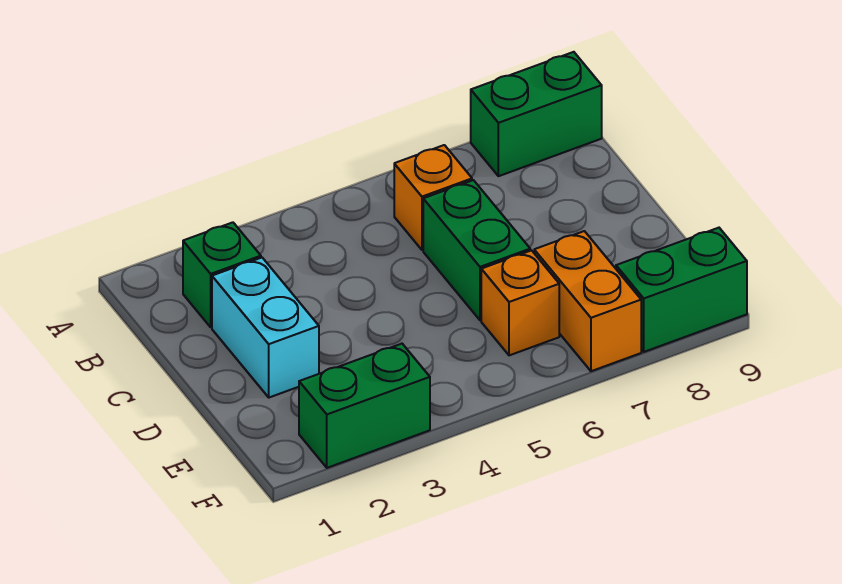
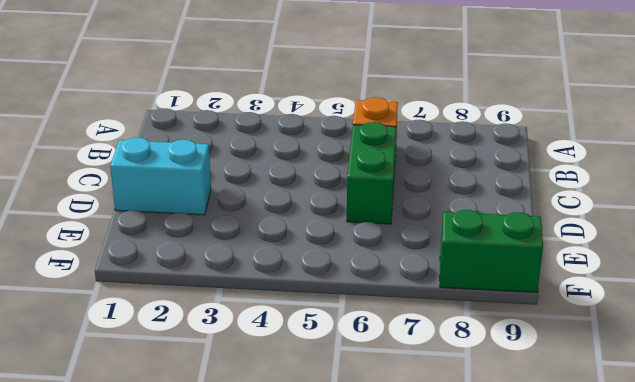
cyan brick D1:D2 level 1 -> cyan brick C2:D2 level 1
none -> green brick A8:A9 level 1
none -> green brick B2 level 1

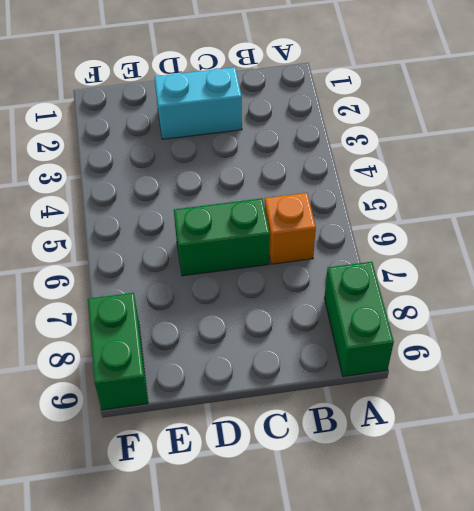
none -> green brick B2 level 1
none -> orange brick E6 level 1

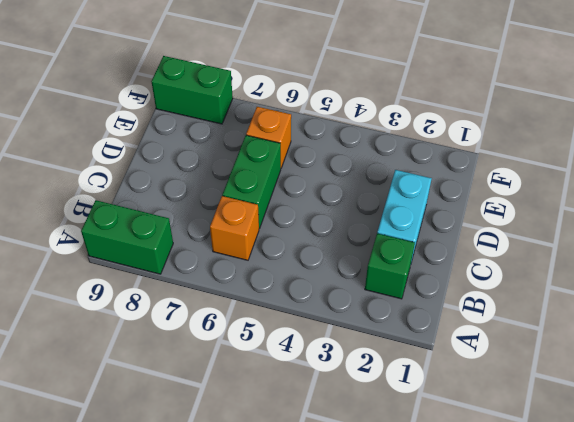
none -> orange brick E7:F7 level 1
none -> green brick F2:F3 level 1

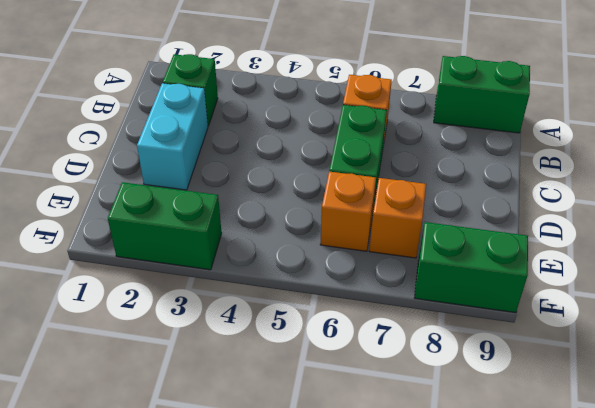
orange brick E7 level 1 -> orange brick E7:F7 level 1

